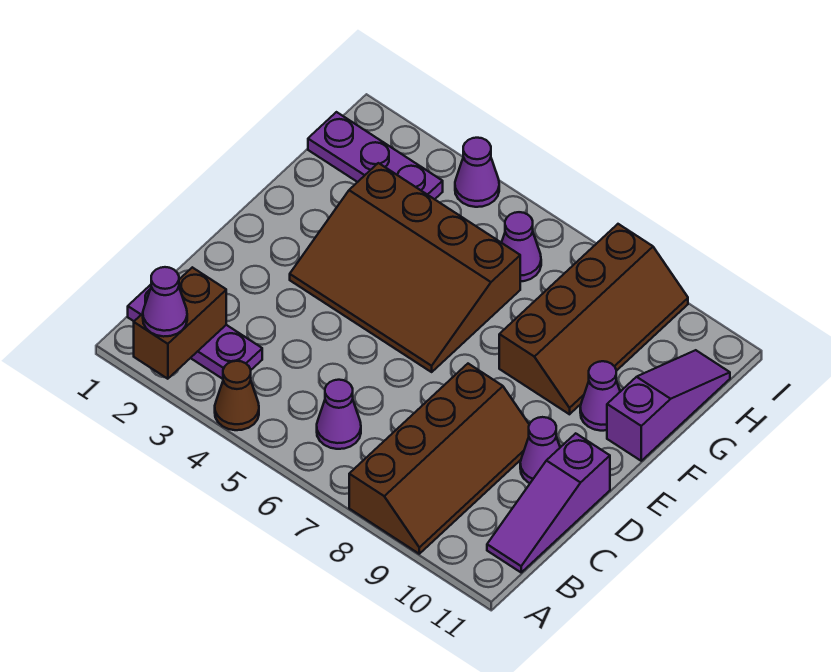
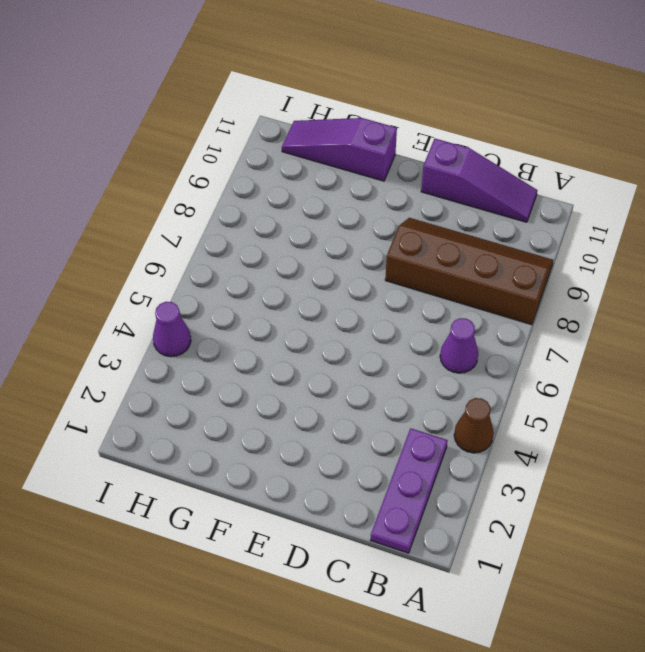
none -> purple cone D10 level 1
none -> brown slope E3:G6 level 1 top G
none -> brown slope F8:I9 level 1 top 8

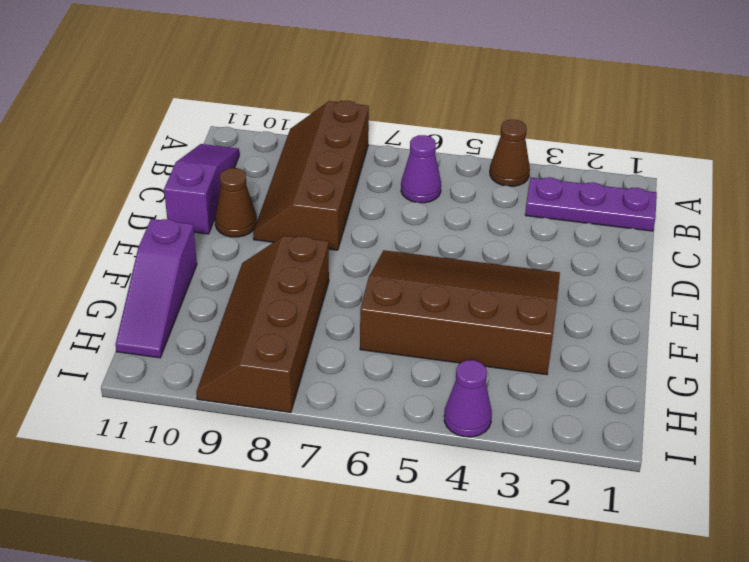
brown cone D10 level 1 -> purple cone D10 level 1
none -> purple cone F10 level 1
none -> purple plate H1:H3 level 1
none -> purple cone H6 level 1

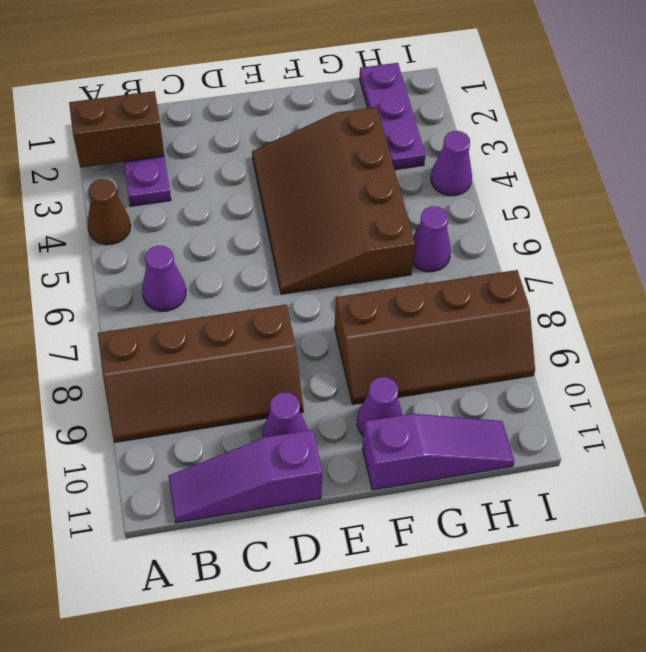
none -> purple cone A2 level 3

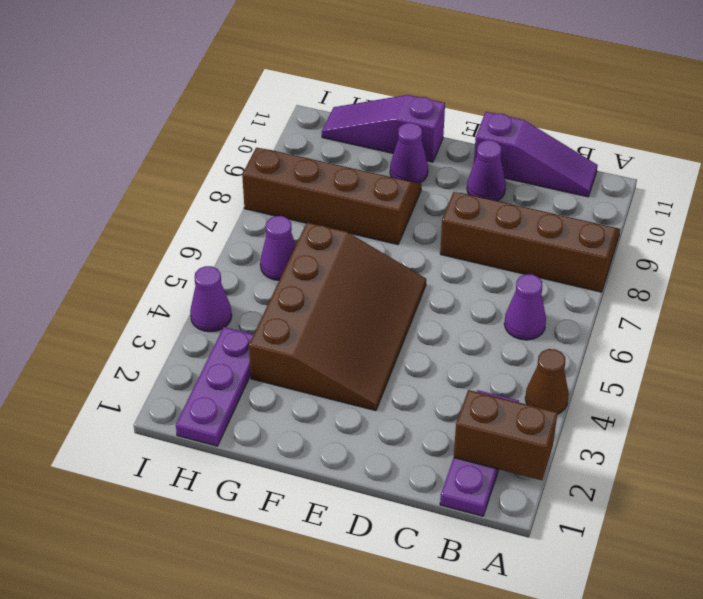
none -> purple cone A2 level 3

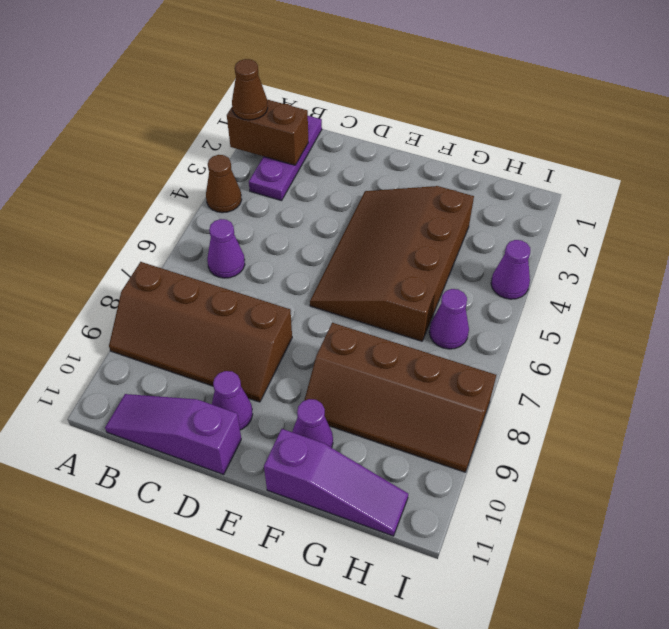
brown cone A2 level 3 -> purple cone A2 level 3
none -> purple plate H1:H3 level 1

